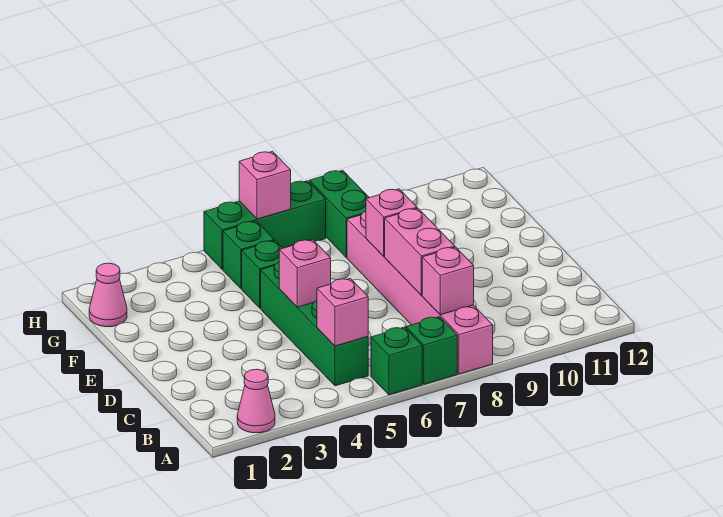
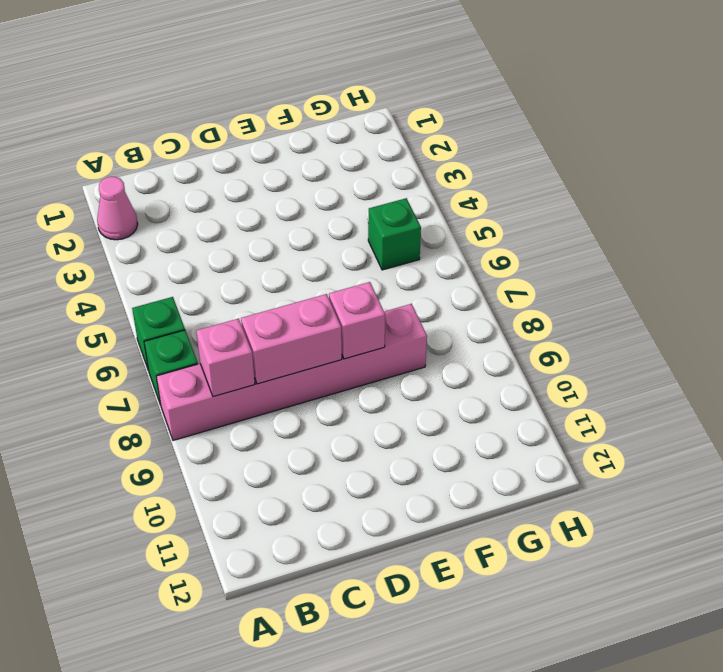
none -> green brick B5:E5 level 1
none -> green brick F5 level 1
none -> pink cone G1 level 1

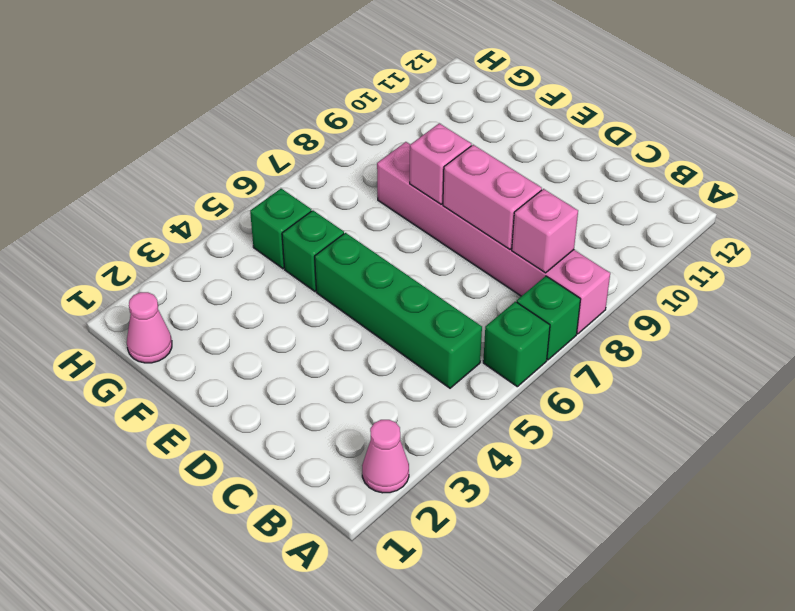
none -> green brick G8:H8 level 1
none -> green brick H5:H7 level 1
none -> pink brick B5 level 2

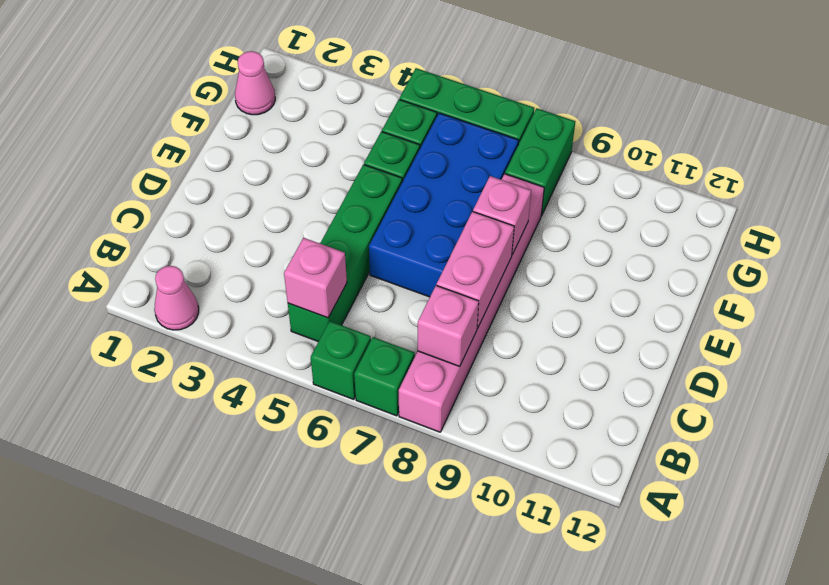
blue brick D6:G7 level 1 -> none
none -> pink brick D5 level 2
none -> pink brick H6 level 2

